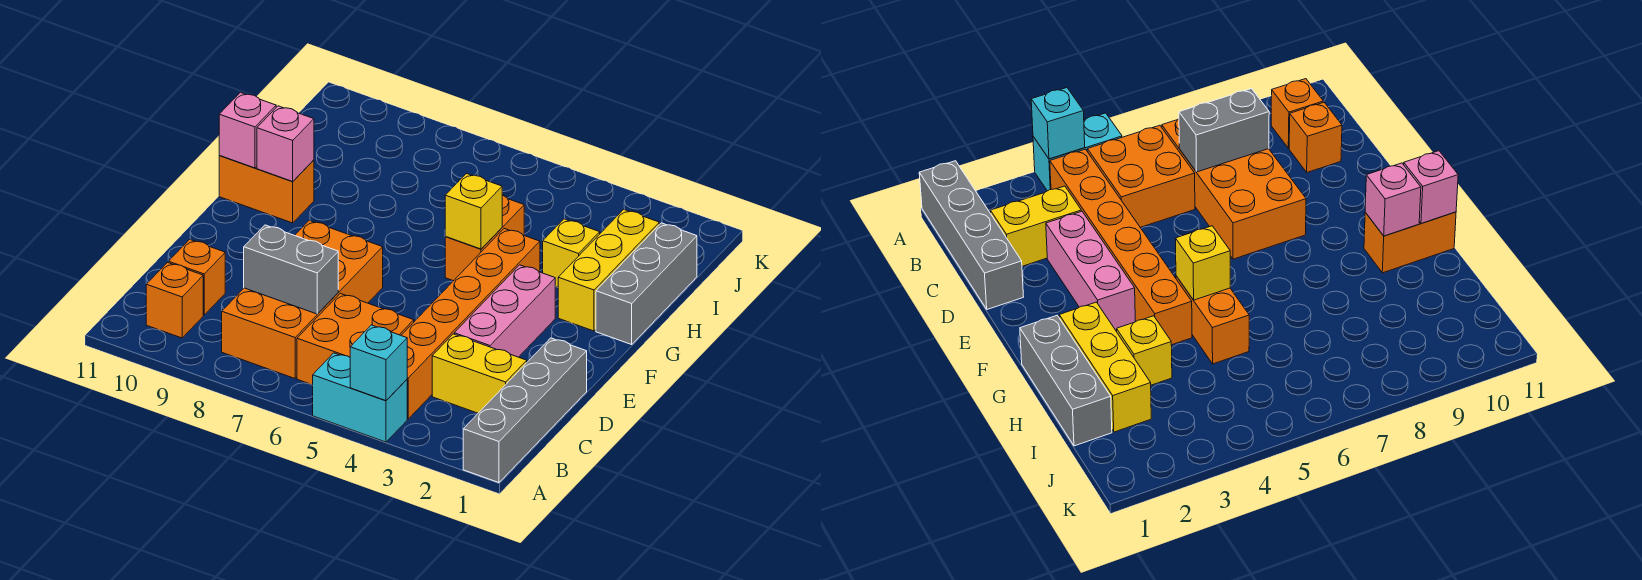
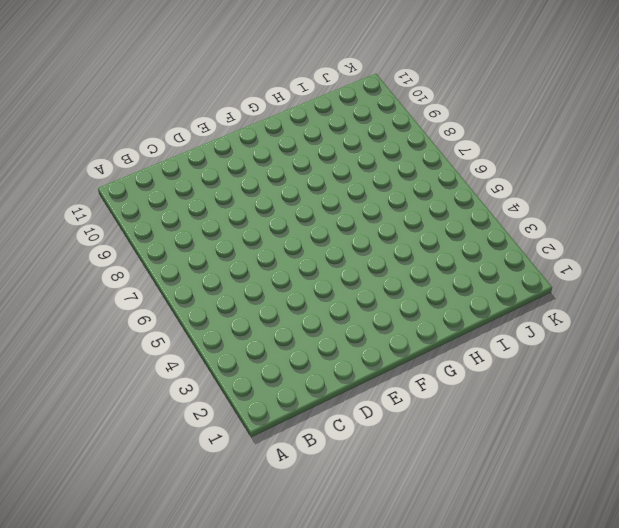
none -> grey brick A1:D1 level 1
none -> cyan brick A4:A5 level 1
none -> orange brick B4:G4 level 1

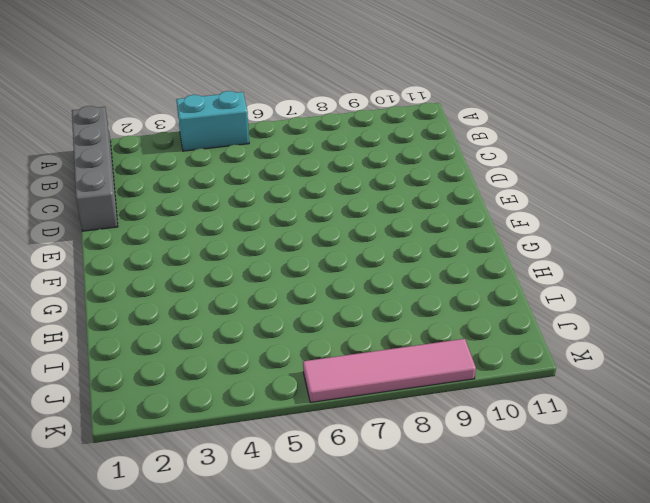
pink tile K6:K9 level 1 -> none
none -> orange brick B4:G4 level 1
none -> orange brick B5:C6 level 1
none -> orange brick B7:E8 level 1

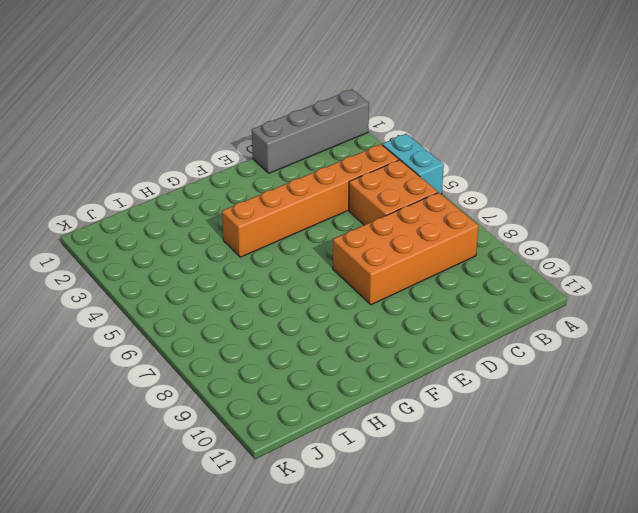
none -> orange brick B10 level 1
none -> yellow brick C2:C3 level 1
none -> orange brick C10 level 1

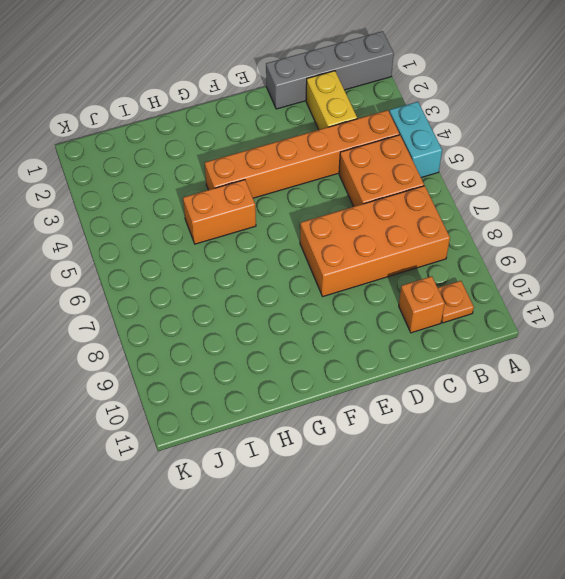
orange plate B10 level 1 -> orange brick B10 level 1
none -> pink brick D3:F3 level 1
none -> grey brick G1:I1 level 1
none -> yellow brick G2:I2 level 1

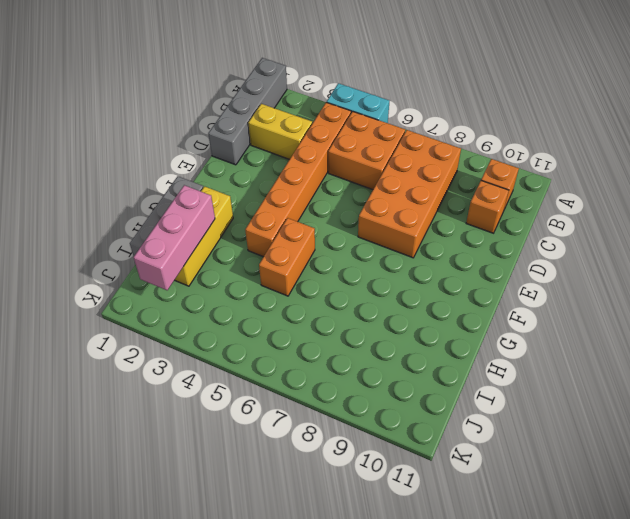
pink brick H2:J2 level 2 -> pink brick D3:F3 level 1
none -> orange brick G10:G11 level 1
none -> yellow brick H3 level 1
none -> cyan brick A4 level 2

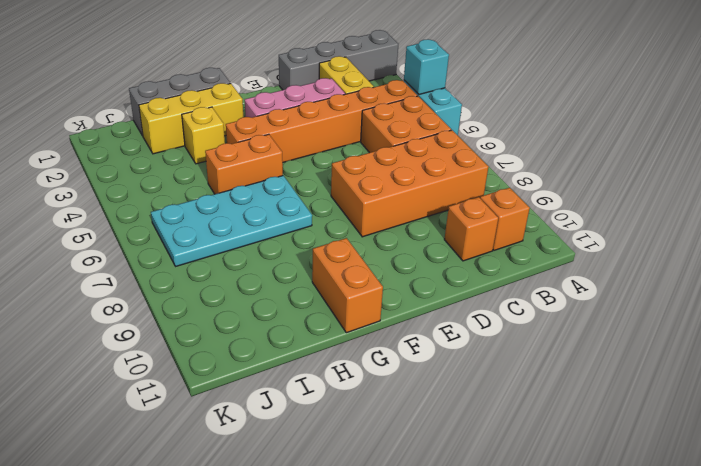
cyan plate G6:J7 level 1 -> none
none -> grey brick C7:C8 level 2
none -> yellow brick G5 level 2
none -> pink brick G10 level 2

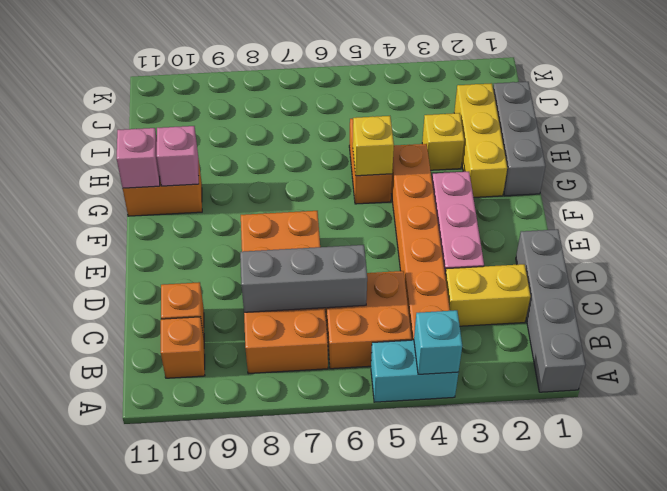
grey brick C6:C8 level 2 -> grey brick C7:C8 level 2

